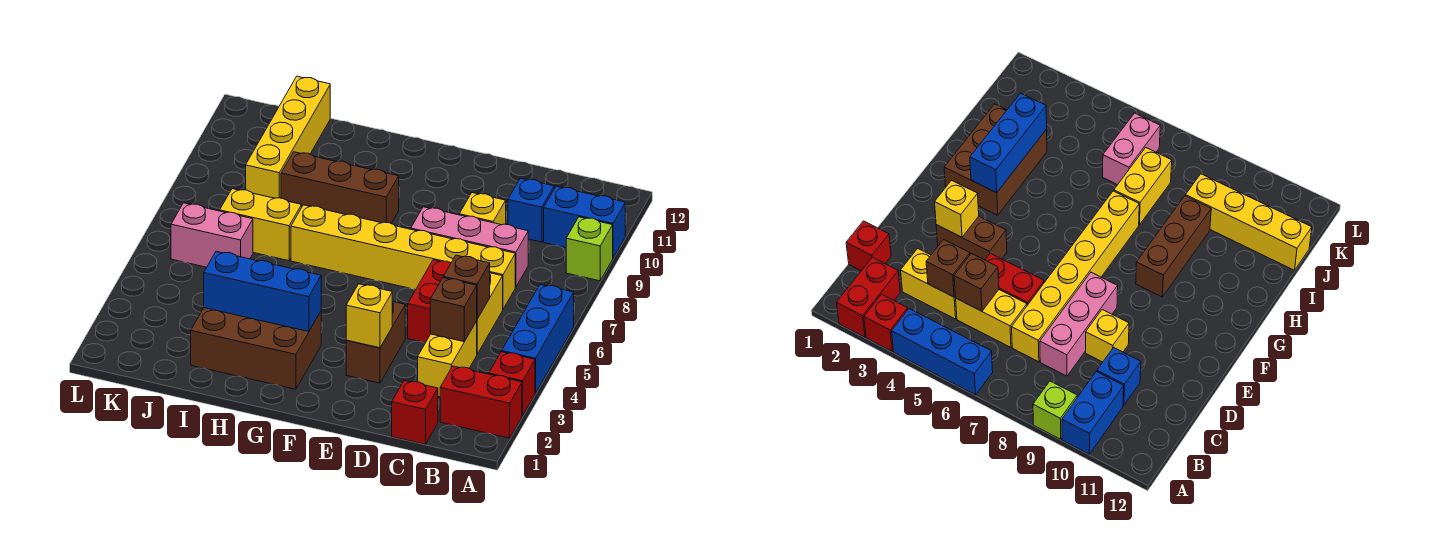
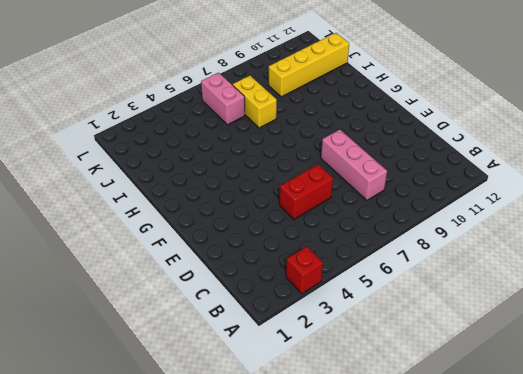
none -> red brick A2:B2 level 1
none -> blue brick A4:A6 level 1
none -> lime brick A9 level 1

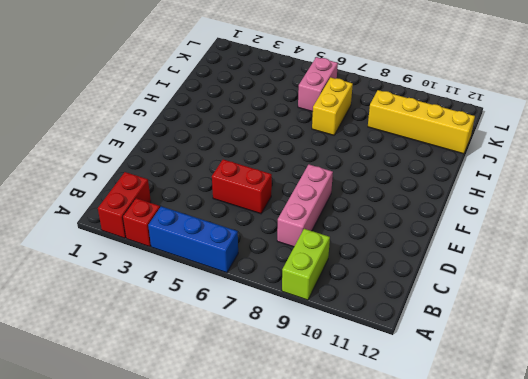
lime brick A9:B9 level 1 -> lime brick A9 level 1
none -> blue brick A10:B10 level 1
none -> red brick C1 level 1
none -> yellow brick C3:C4 level 1

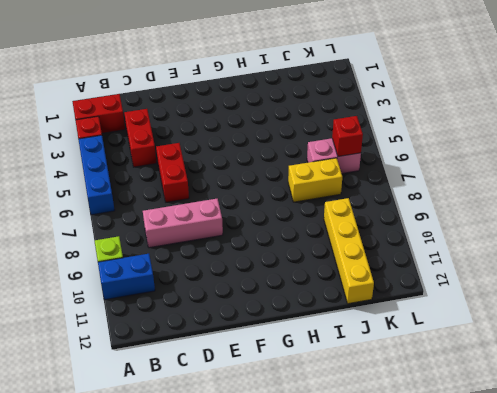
red brick C3:C4 level 1 -> yellow brick C3:C4 level 1
red brick K6 level 2 -> red brick C1 level 1
none -> yellow brick C5:C6 level 1
none -> yellow brick C7:H7 level 1
none -> blue brick C10 level 1

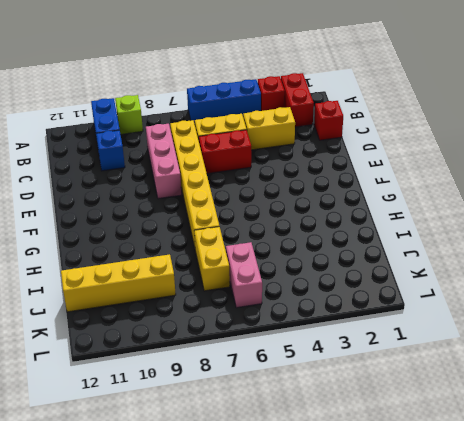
none -> yellow brick D9 level 1
none -> brown brick E3:E4 level 1
none -> brown brick G2:I3 level 1

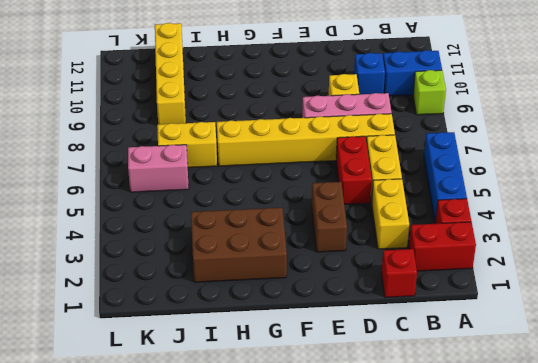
none -> brown brick G9:I9 level 1
none -> brown brick C4 level 2
none -> brown brick C5 level 2

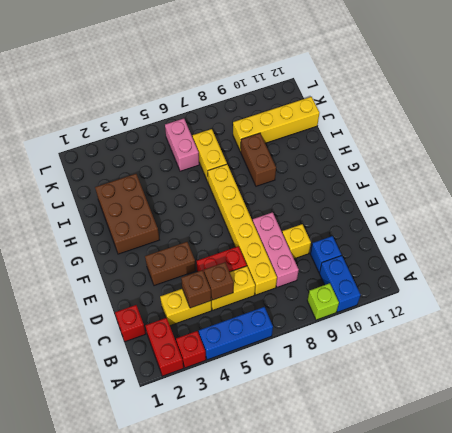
brown brick H9:I9 level 1 -> brown brick G9:I9 level 1
none -> yellow brick E3 level 2
none -> blue brick G3:I3 level 2

